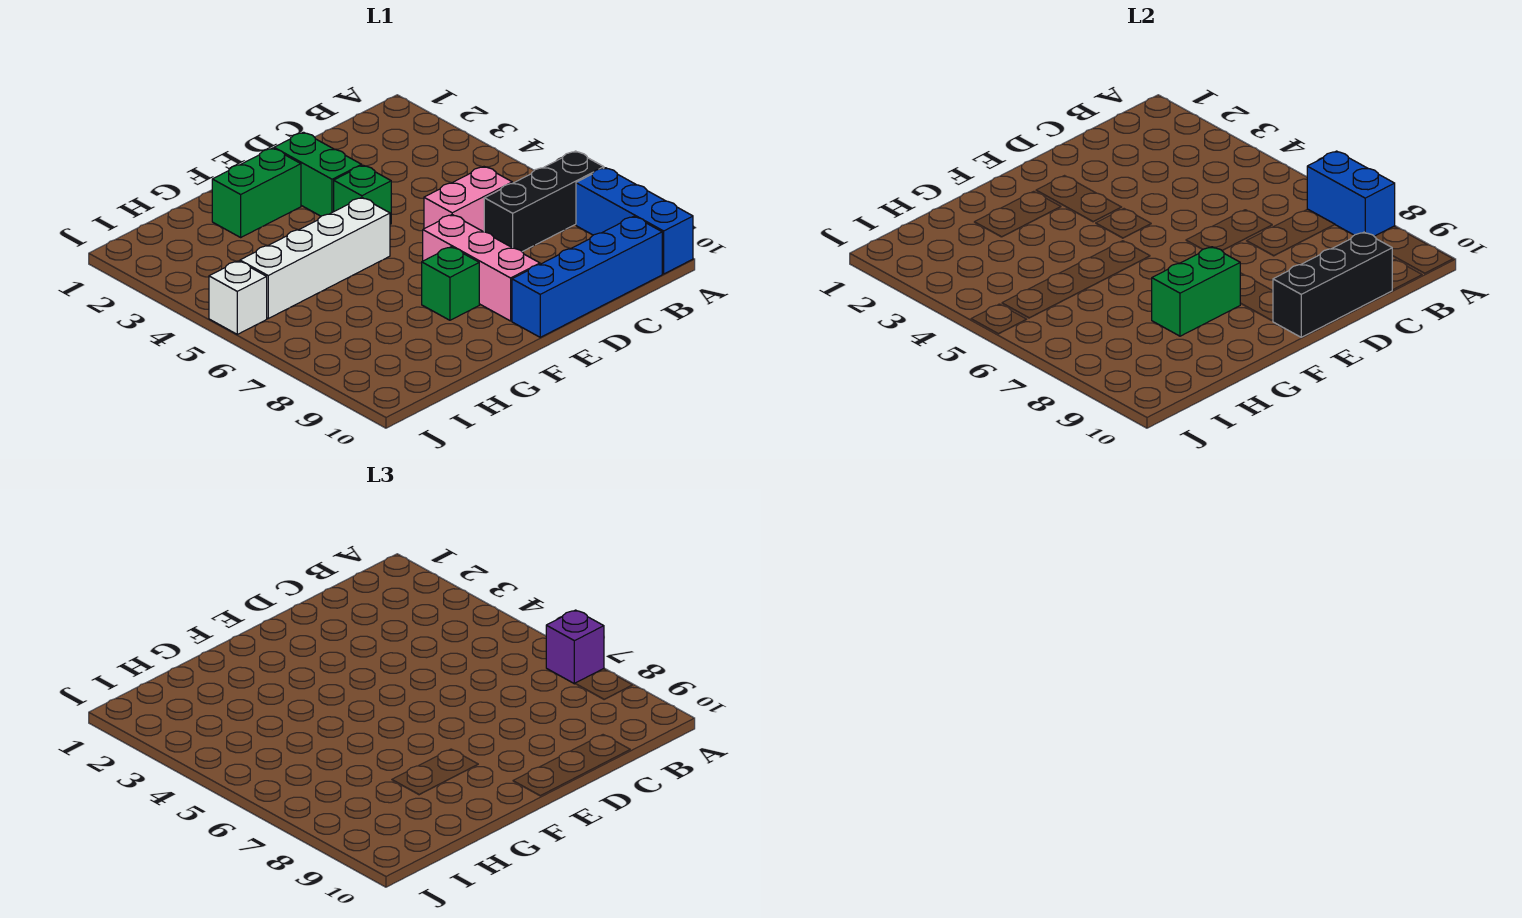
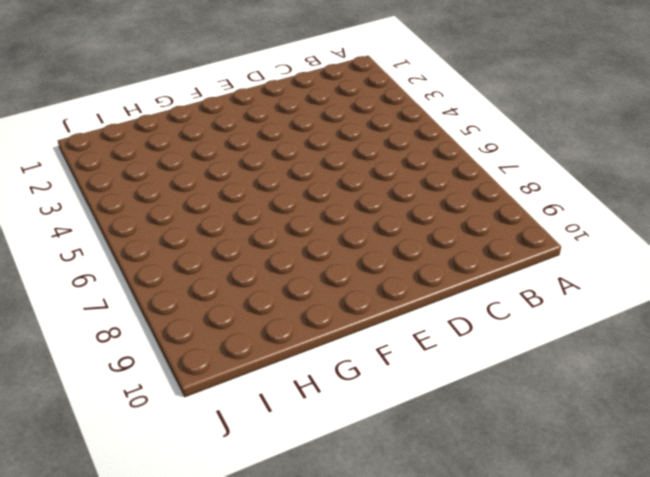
none -> black brick A7:C7 level 1
none -> blue brick A8:A10 level 1
none -> blue brick B10:E10 level 1

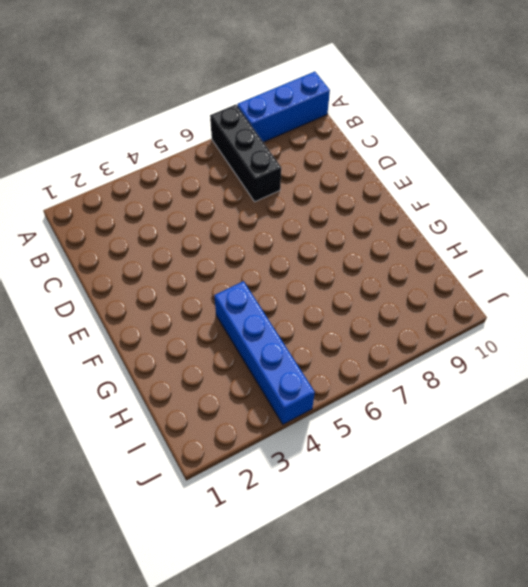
blue brick G4:J4 level 1 -> blue brick B10:E10 level 1
none -> pink brick C6:D6 level 1
none -> green brick E2:E3 level 1
none -> green brick E4 level 1

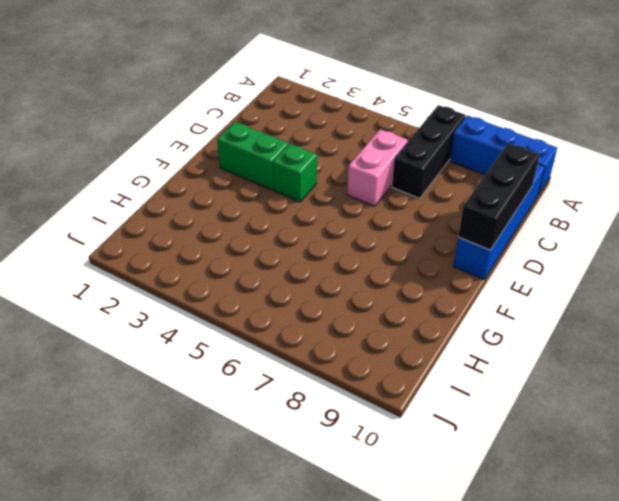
none -> pink brick E7:E9 level 1
none -> green brick F2:G2 level 1
none -> white brick F5:I5 level 1

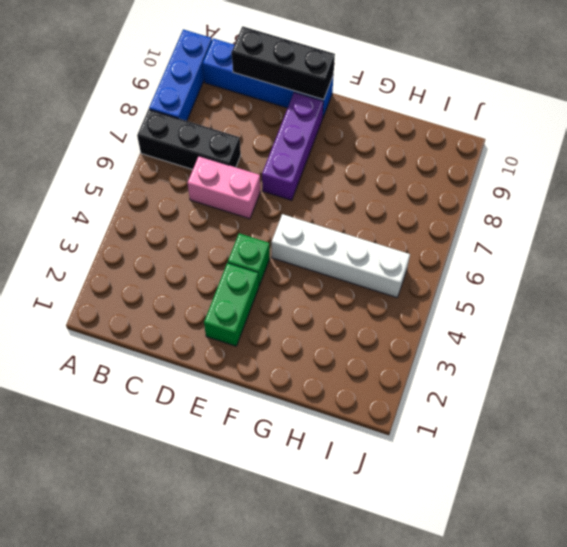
purple brick E7:E9 level 1 -> pink brick E7:E9 level 1
none -> green brick F2:G2 level 1
none -> green brick F8 level 1
none -> white brick J5 level 1

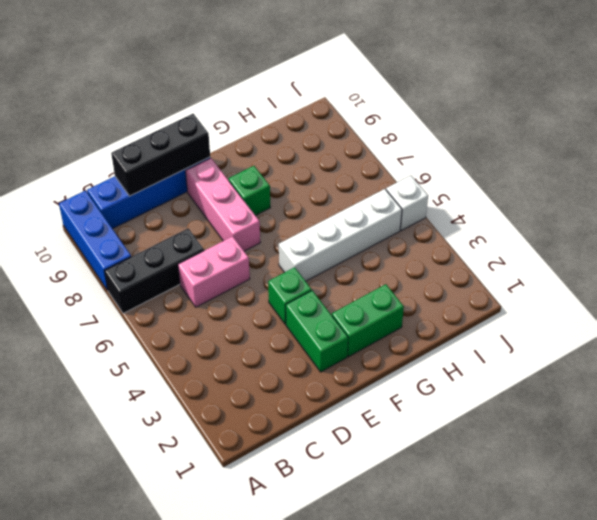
none -> blue brick A7:A8 level 2
none -> green brick F8:G8 level 2
none -> purple brick A7 level 3

